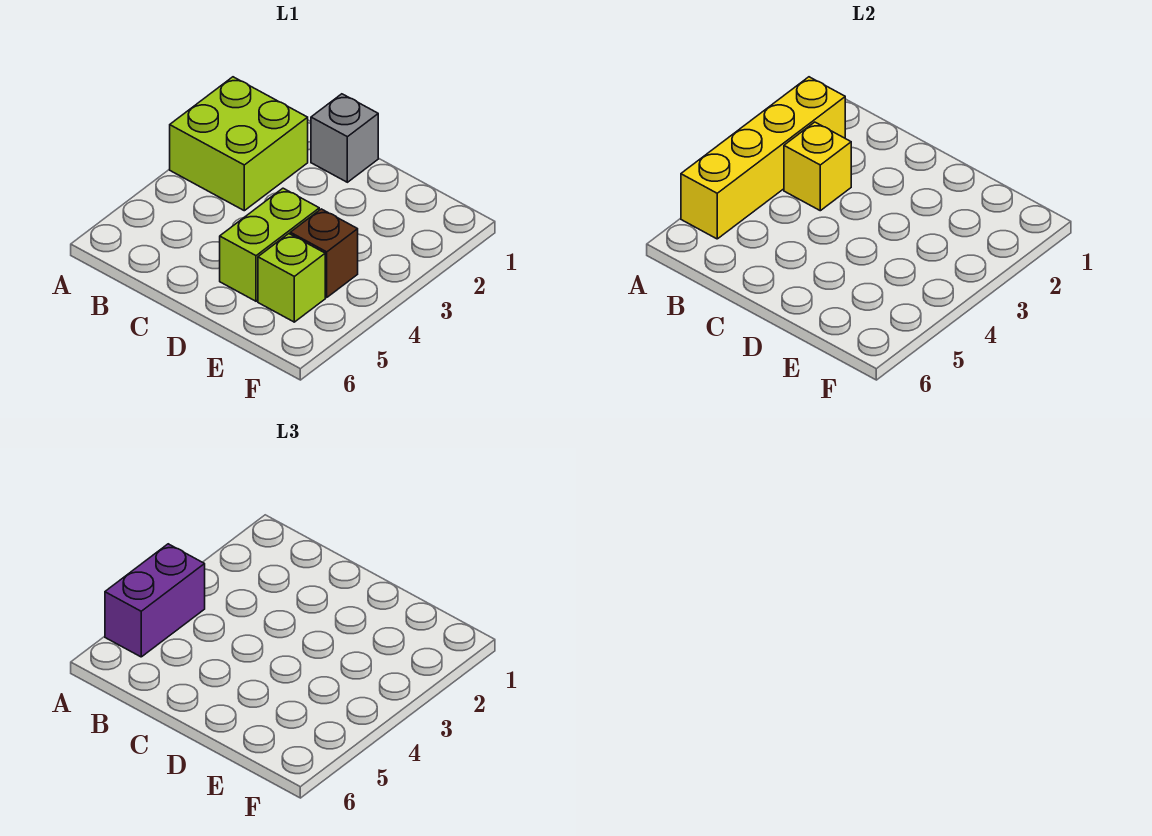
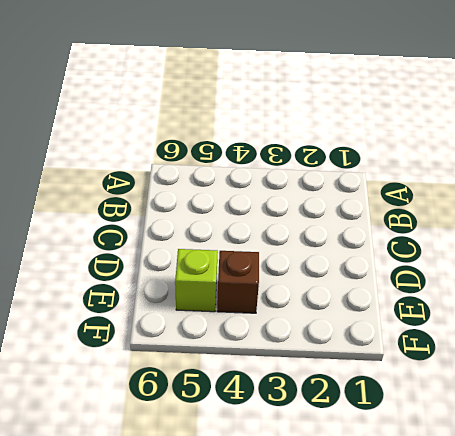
none -> lime brick A2:B3 level 1
none -> grey brick C1 level 1

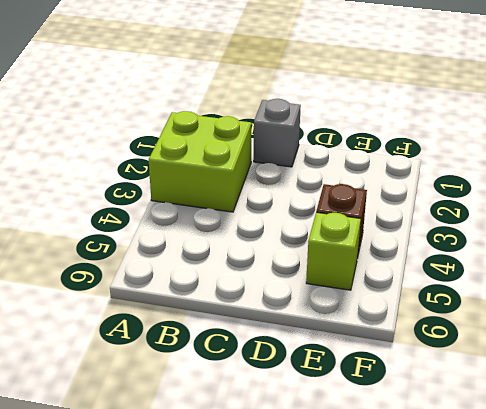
none -> lime brick D4:D5 level 1
none -> yellow brick A2:A5 level 2

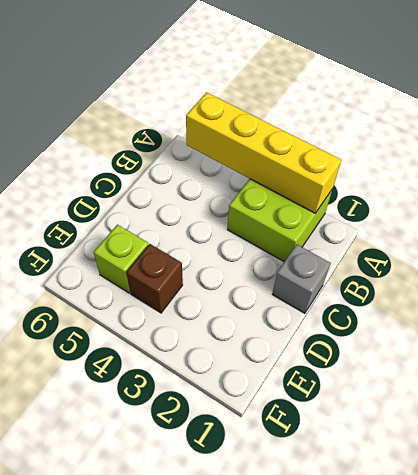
none -> lime brick D4:D5 level 1
none -> yellow brick B3 level 2

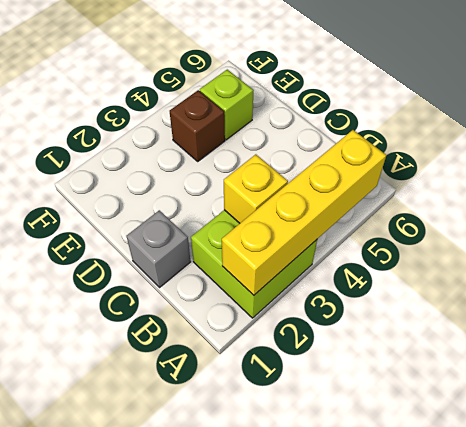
none -> lime brick D4:D5 level 1
none -> purple brick A4:A5 level 3

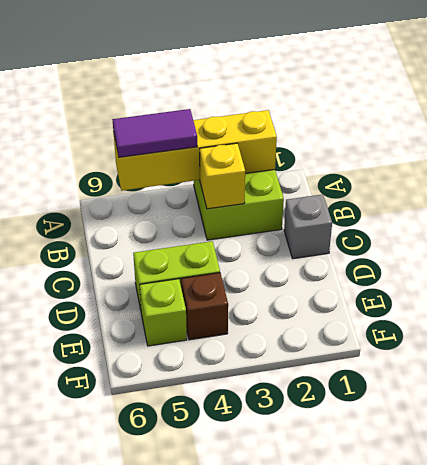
purple tile A4:A5 level 3 -> purple brick A4:A5 level 3

